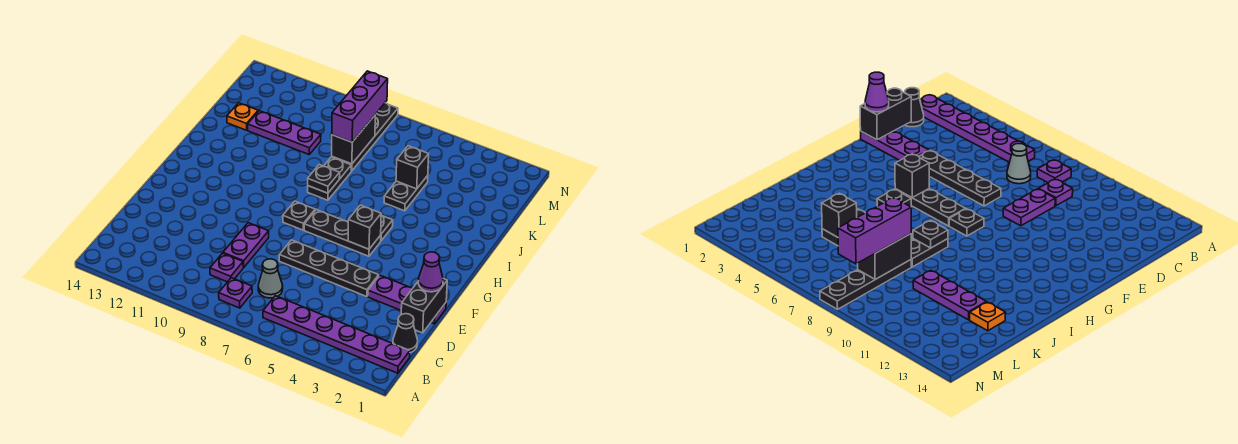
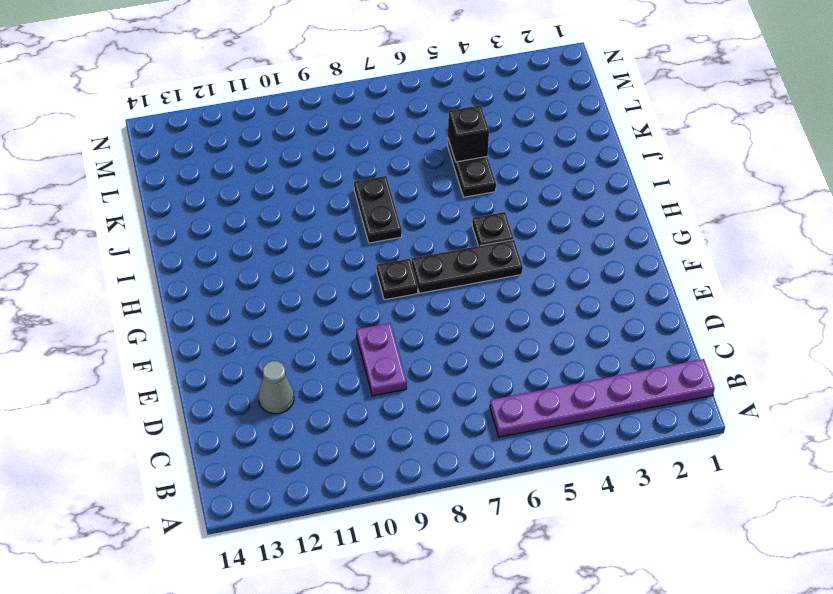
grey cone D12 level 1 -> grey cone C7 level 1
none -> purple plate B8 level 1
none -> black cone C1 level 1
none -> purple plate C9 level 1

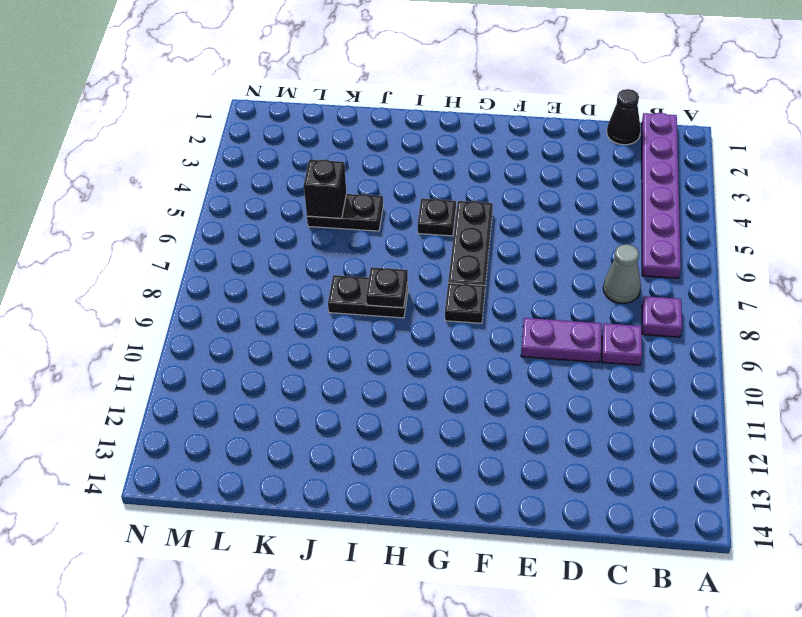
none -> purple plate E1:E3 level 1
none -> black plate E4:E7 level 1
none -> black plate K8:N8 level 1

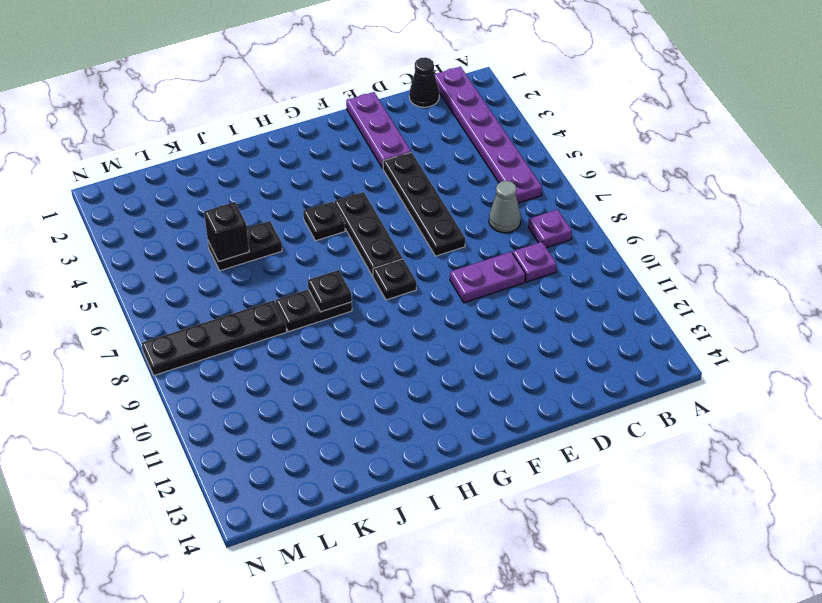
none -> purple plate K10:K12 level 1
none -> orange plate K13 level 1
none -> black brick D1:E1 level 2

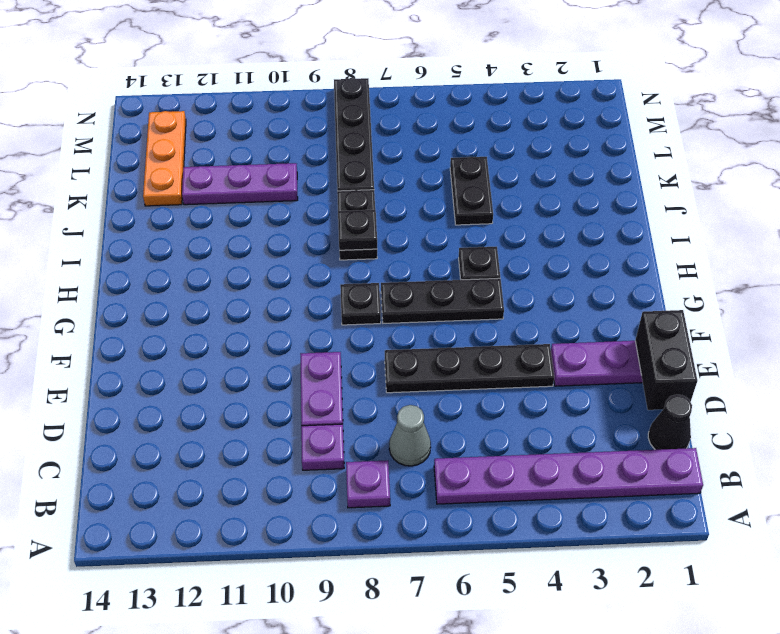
orange plate K13:M13 level 1 -> orange plate K13 level 1
none -> black brick G5 level 2
none -> black brick K5 level 2
none -> black brick K8:L8 level 2

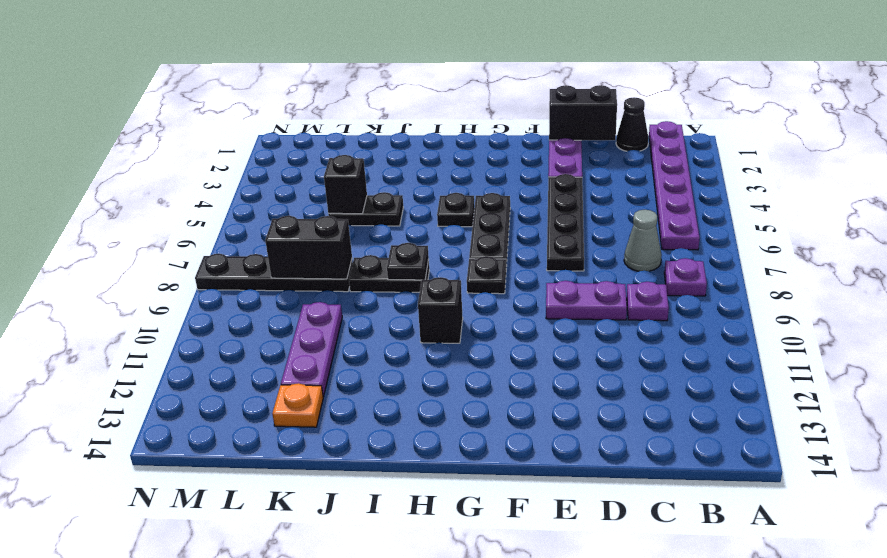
black brick H10 level 1 -> black brick G5 level 2
none -> purple cone E1 level 3
none -> purple brick K8:M8 level 3

